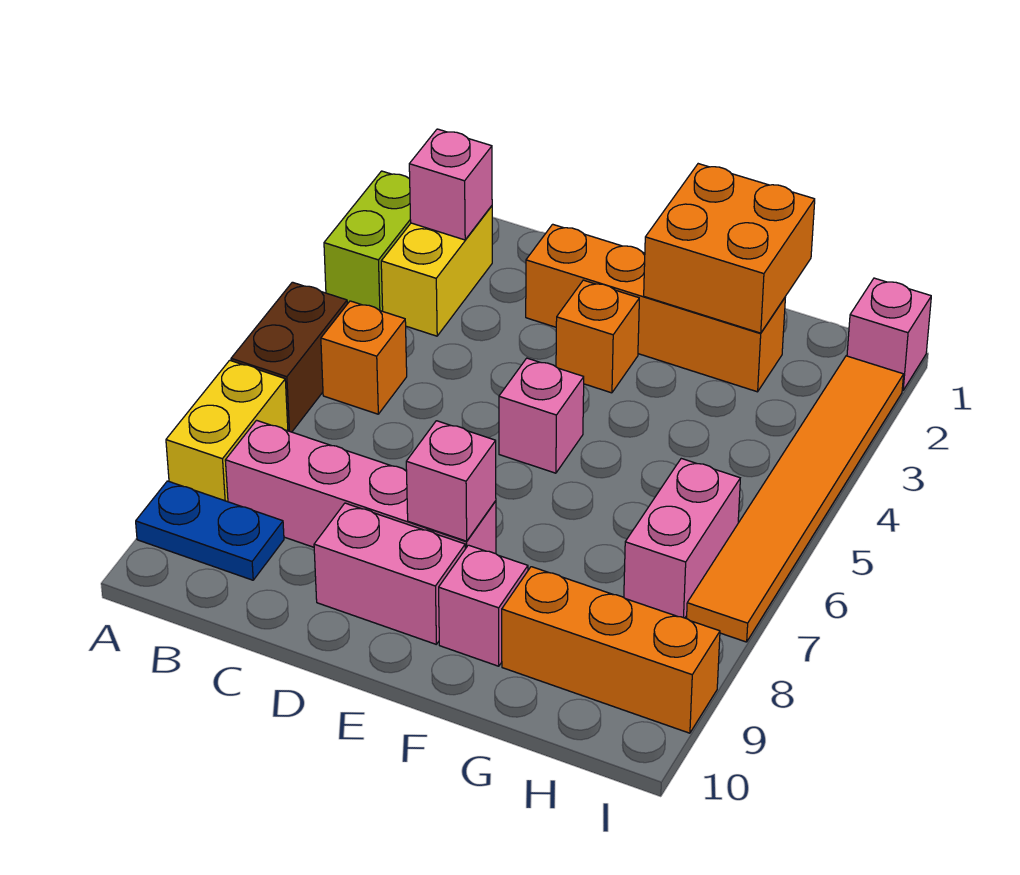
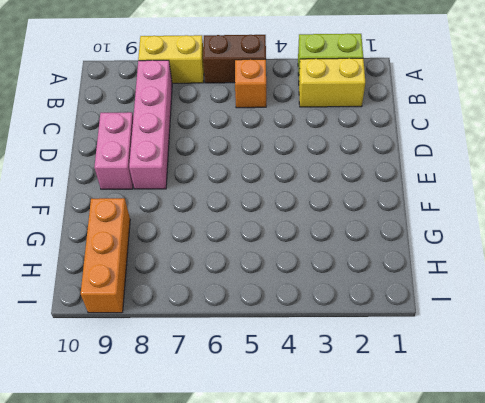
none -> blue plate A9:B9 level 1
none -> orange brick D2:G2 level 1
none -> orange brick E3 level 1

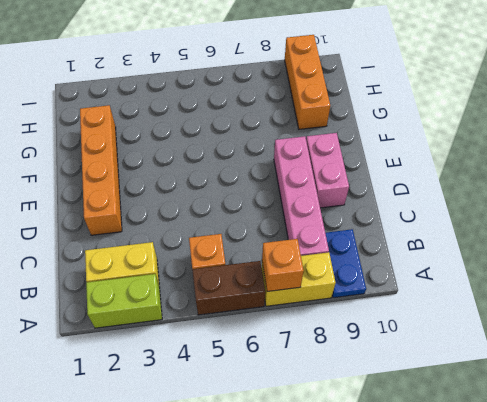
orange brick A7 level 2 -> orange brick E3 level 1
none -> pink brick E5 level 1
none -> pink brick F9 level 1
none -> pink brick H6:H7 level 1

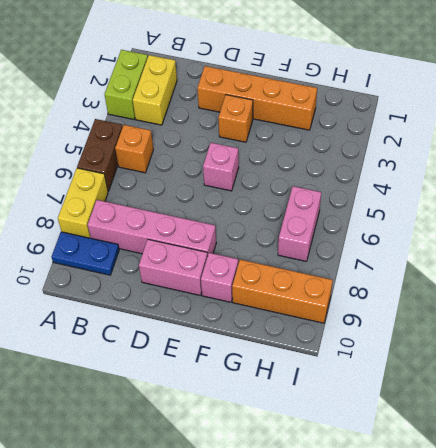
none -> pink brick I1 level 1
none -> orange tile I2:I7 level 1
none -> pink brick B2 level 2

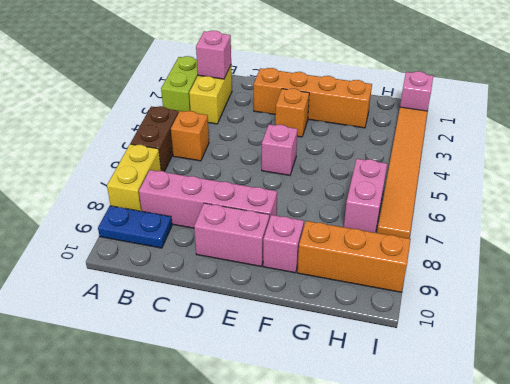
none -> pink brick E8 level 2
none -> orange brick F1:G2 level 2

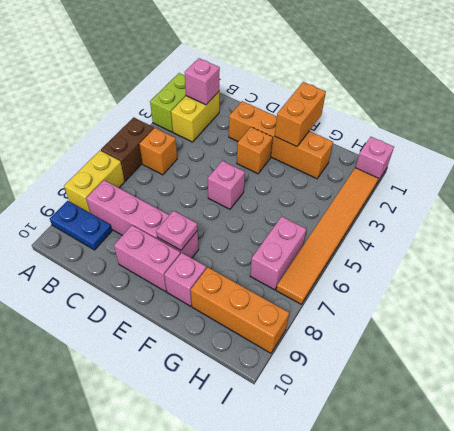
pink plate E8 level 2 -> pink brick E8 level 2
orange brick F1:F2 level 2 -> orange brick F1:G2 level 2

